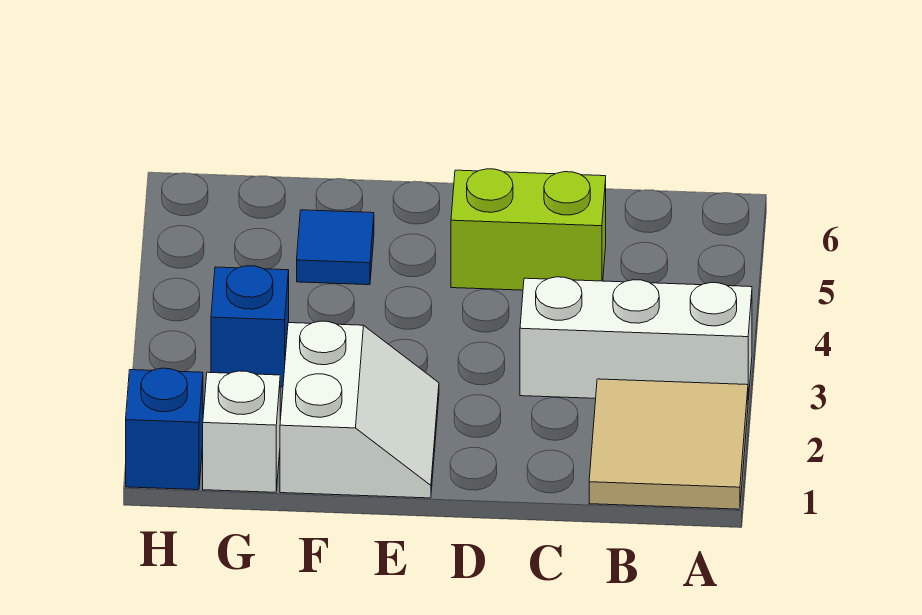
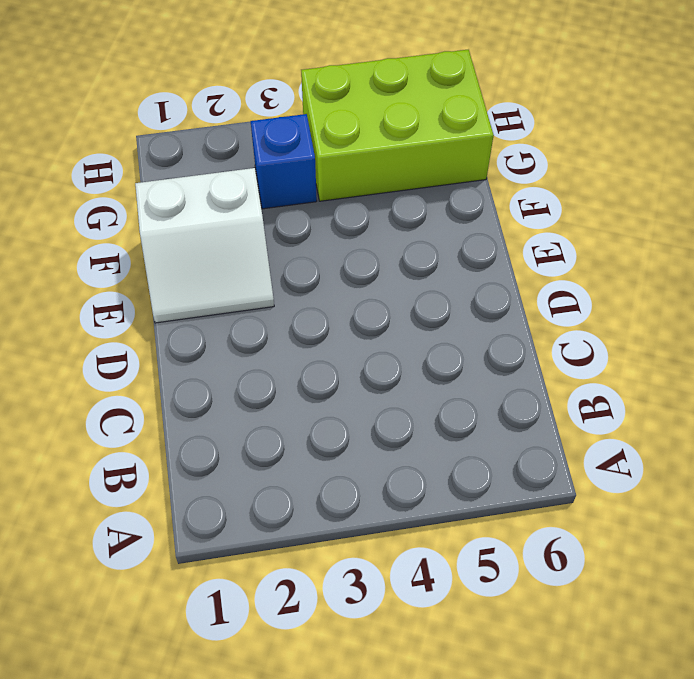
lime brick G4:H6 level 1 -> none
none -> tan tile A1:B2 level 1
none -> white brick A3:C3 level 1

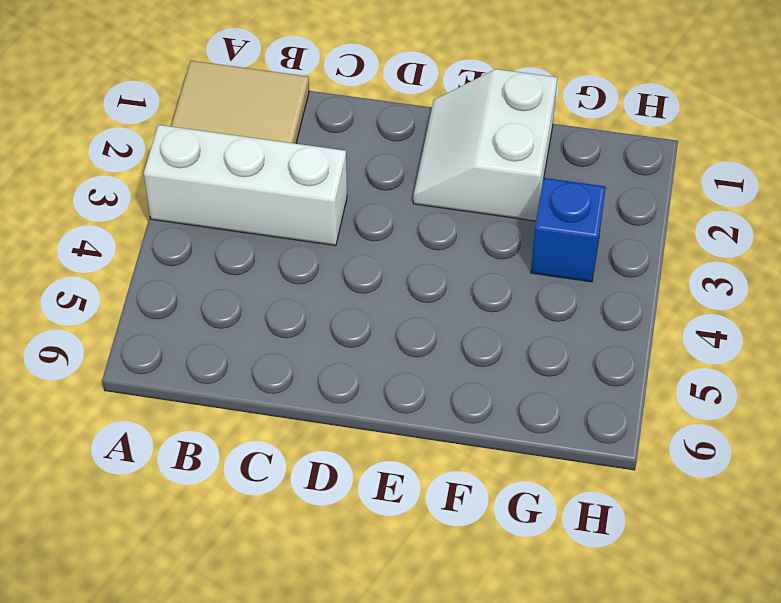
none -> lime brick C5:D5 level 1
none -> blue tile F5 level 1

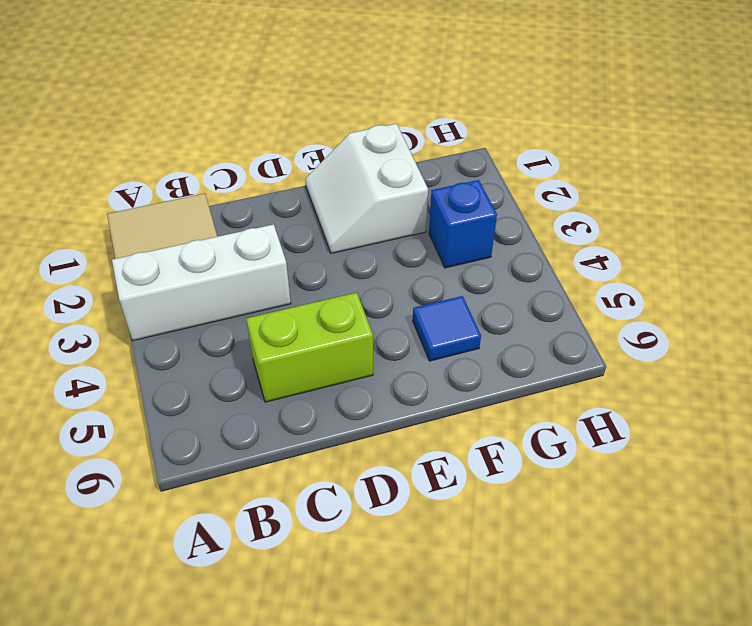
none -> white brick G1 level 1
none -> blue brick H1 level 1

